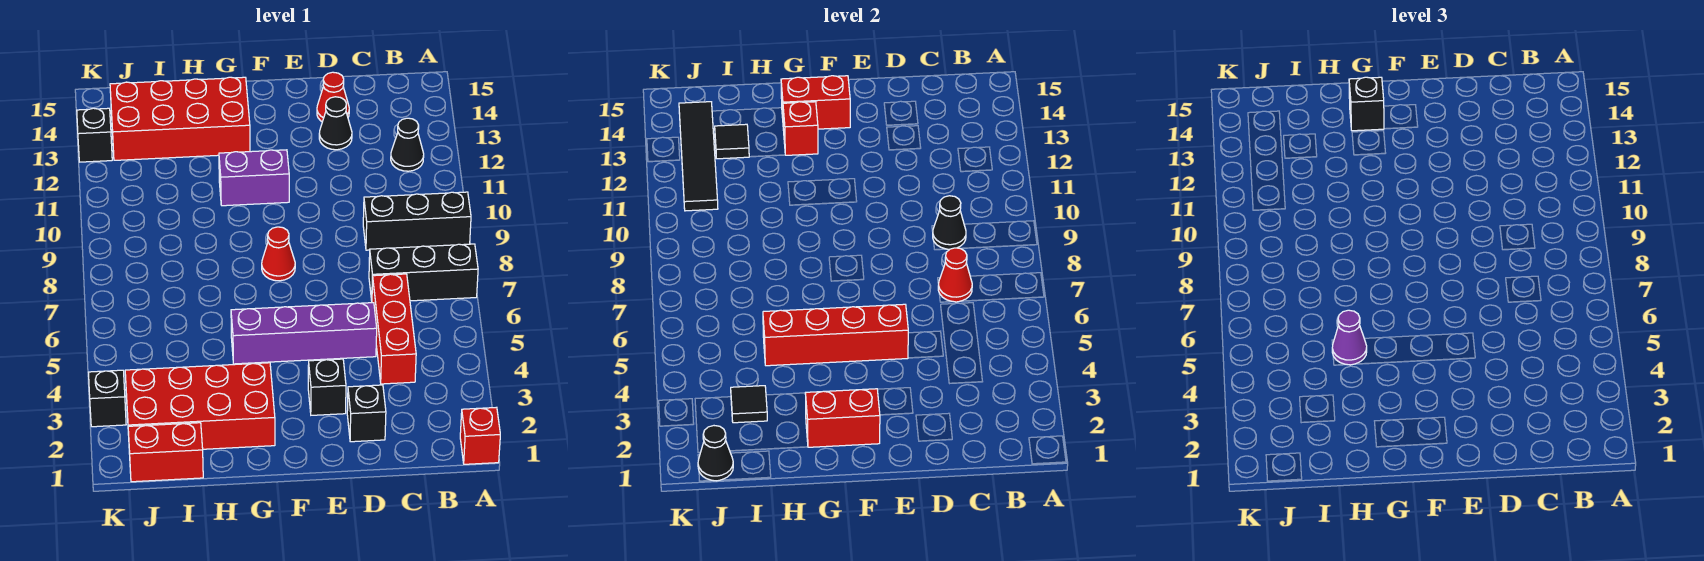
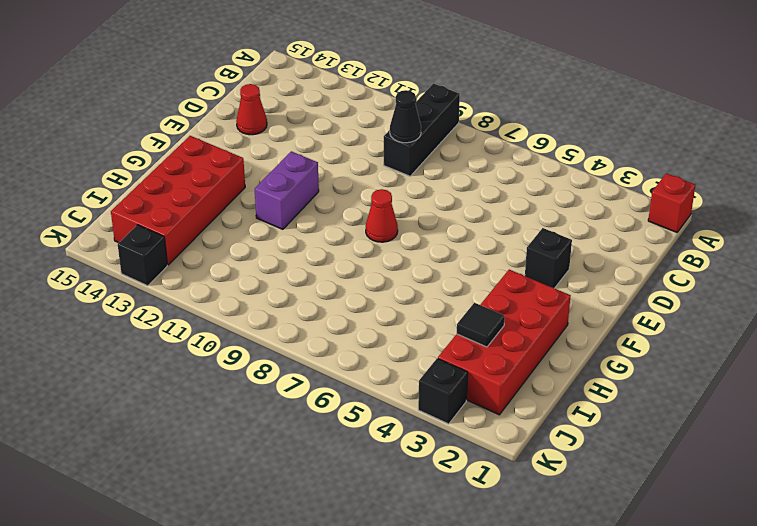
none -> black brick A7:C7 level 1
none -> black cone B12 level 1
none -> red brick C4:C6 level 1

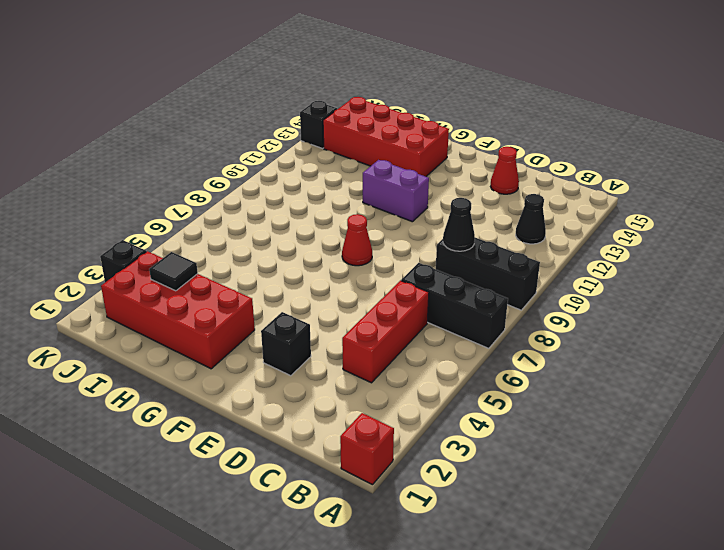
none -> black brick D2 level 1
none -> purple brick D5:G5 level 1
none -> black cone D13 level 1

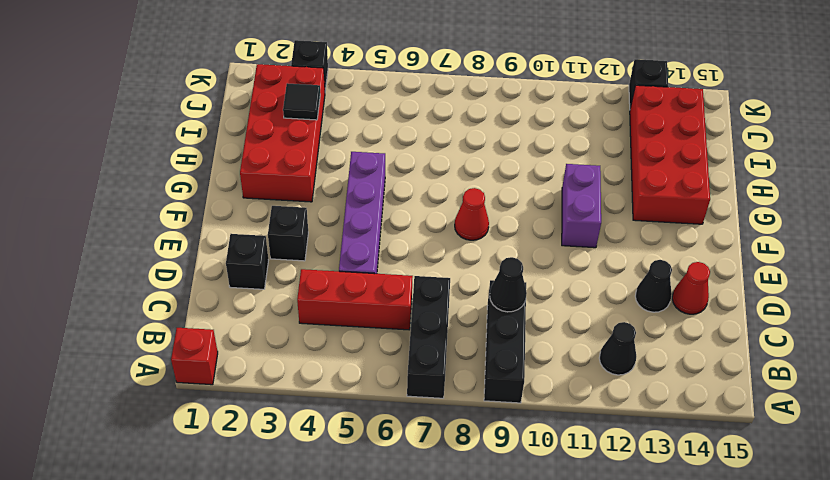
none -> red brick I1:J1 level 1
none -> red cone C7 level 2
none -> red brick E5:H5 level 2

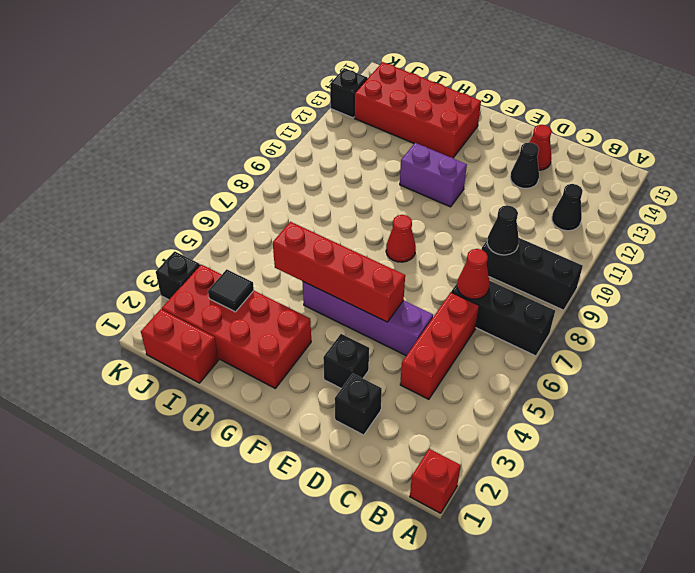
none -> red brick F2:G2 level 2
none -> red brick F14:G14 level 2
none -> red brick G13 level 2

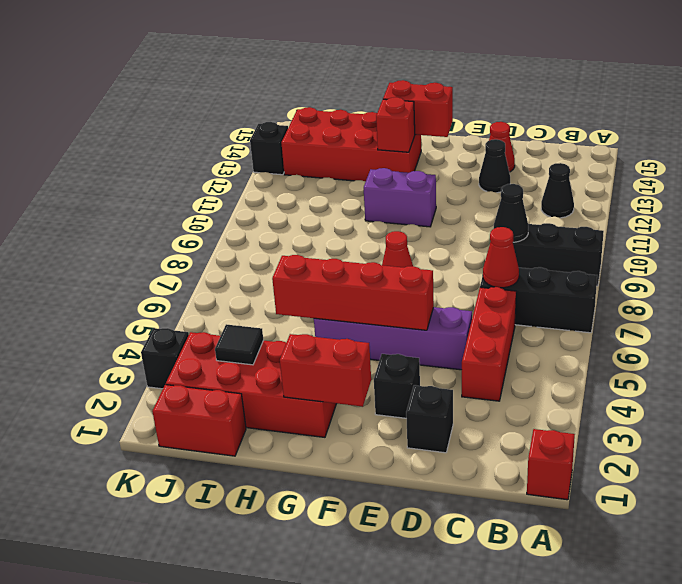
none -> black tile I13 level 2
none -> black cone J1 level 2
none -> black tile J11:J14 level 2

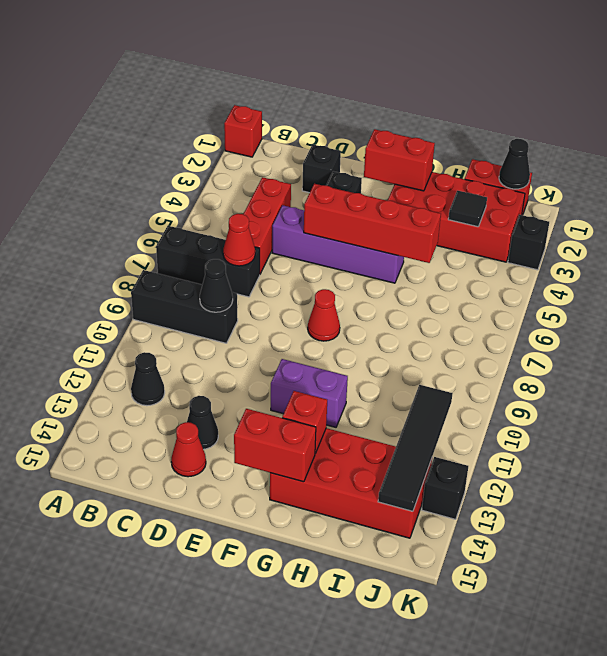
none -> black tile I13 level 2
none -> black brick G14 level 3
none -> purple cone H5 level 3

